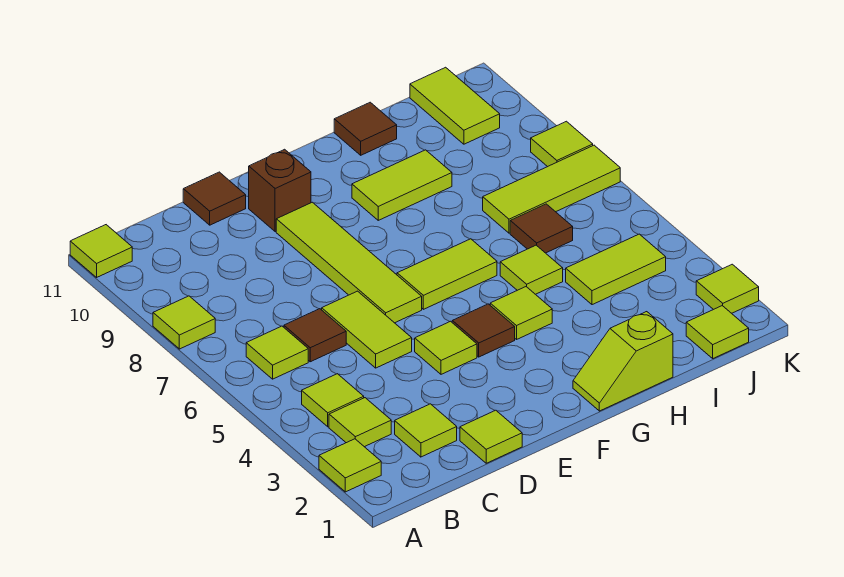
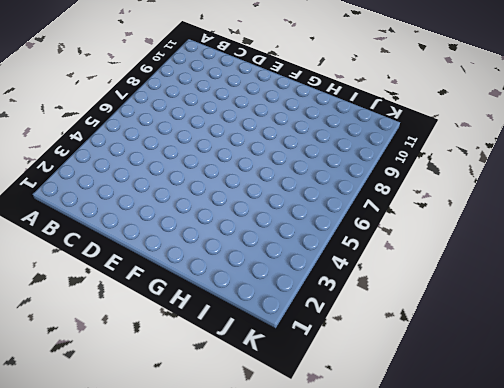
none -> lime tile A2 level 1
none -> lime tile A8 level 1
none -> lime tile A11 level 1

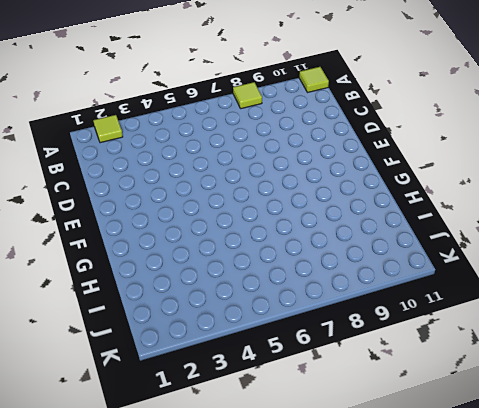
none -> lime tile B3 level 1
none -> lime tile B4 level 1
none -> lime tile B6 level 1

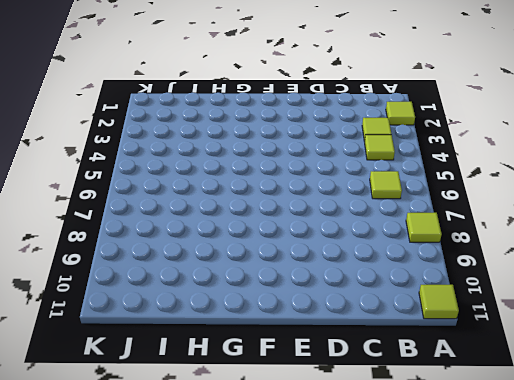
none -> lime tile C2 level 1
none -> brown tile C6 level 1
none -> lime tile D1 level 1

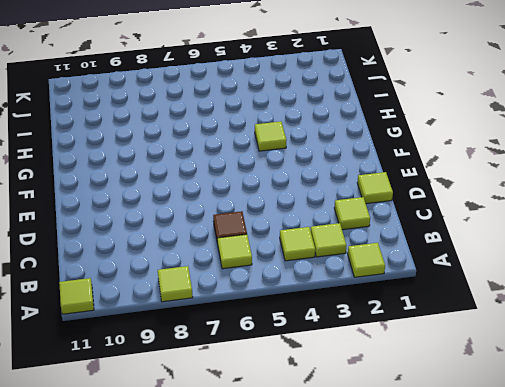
none -> lime tile D5:D6 level 1
none -> brown tile D11 level 1
none -> lime tile E4 level 1

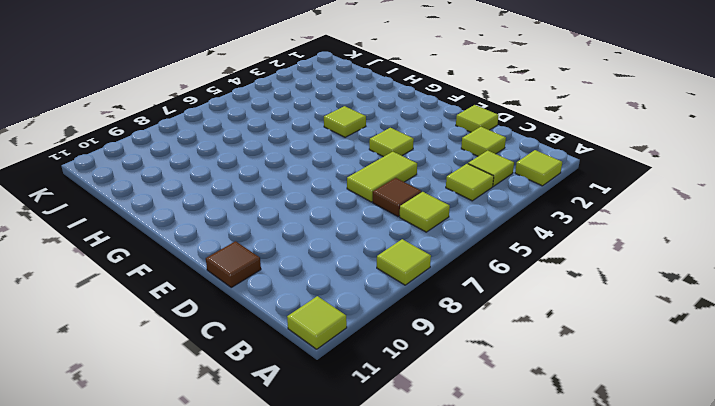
none -> lime tile E6:E9 level 1
none -> brown brick E10 level 1
none -> brown tile F4 level 1

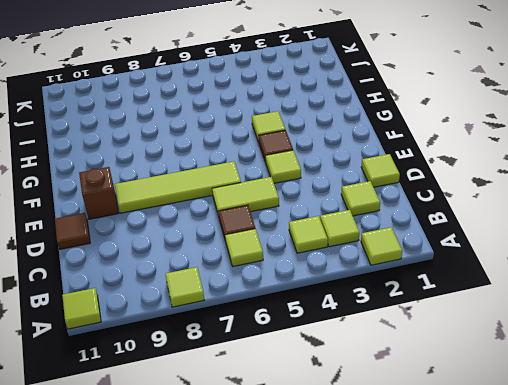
none -> lime tile F6:G6 level 1
none -> lime slope G1:H1 level 1 top H
none -> lime tile G9:H9 level 1

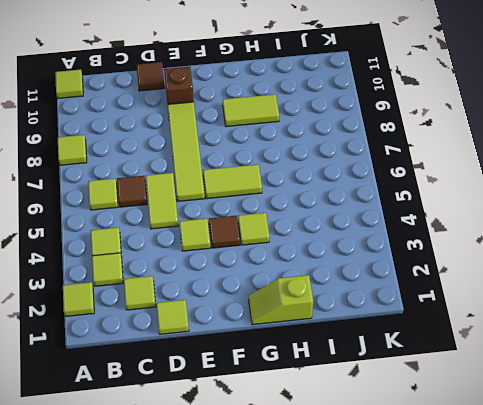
none -> lime tile H5 level 1
none -> brown tile H11 level 1
none -> lime tile I4:J4 level 1

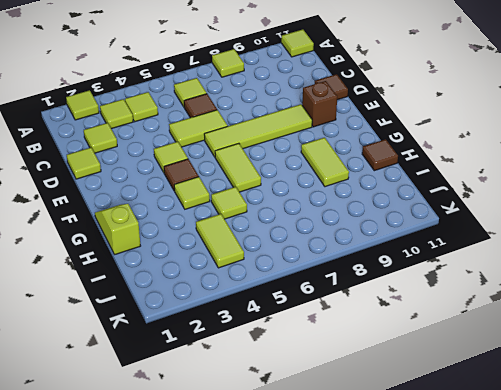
none -> brown tile I6 level 1
none -> lime tile I7:K7 level 1
none -> lime tile J1 level 1

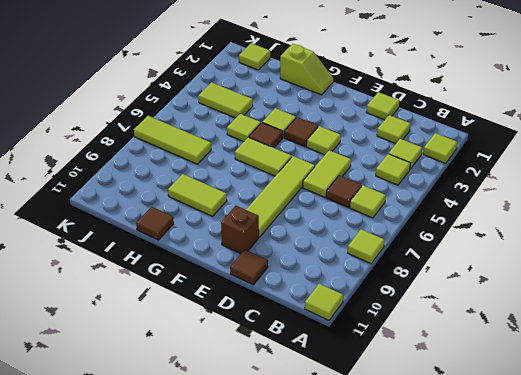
brown tile G5 level 1 -> brown tile I6 level 1
none -> lime tile J10:J11 level 1
none -> lime tile K2 level 1
none -> lime tile K8 level 1

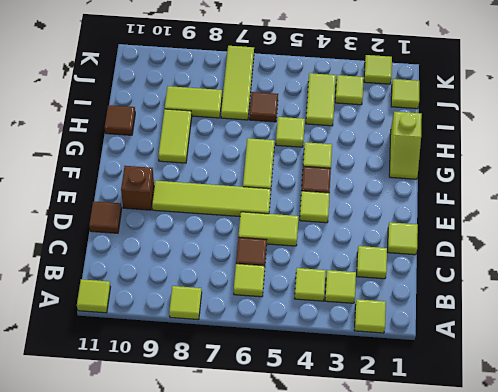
lime tile I8:I9 level 1 -> lime tile J10:J11 level 1
lime tile J3 level 1 -> lime tile K8 level 1

